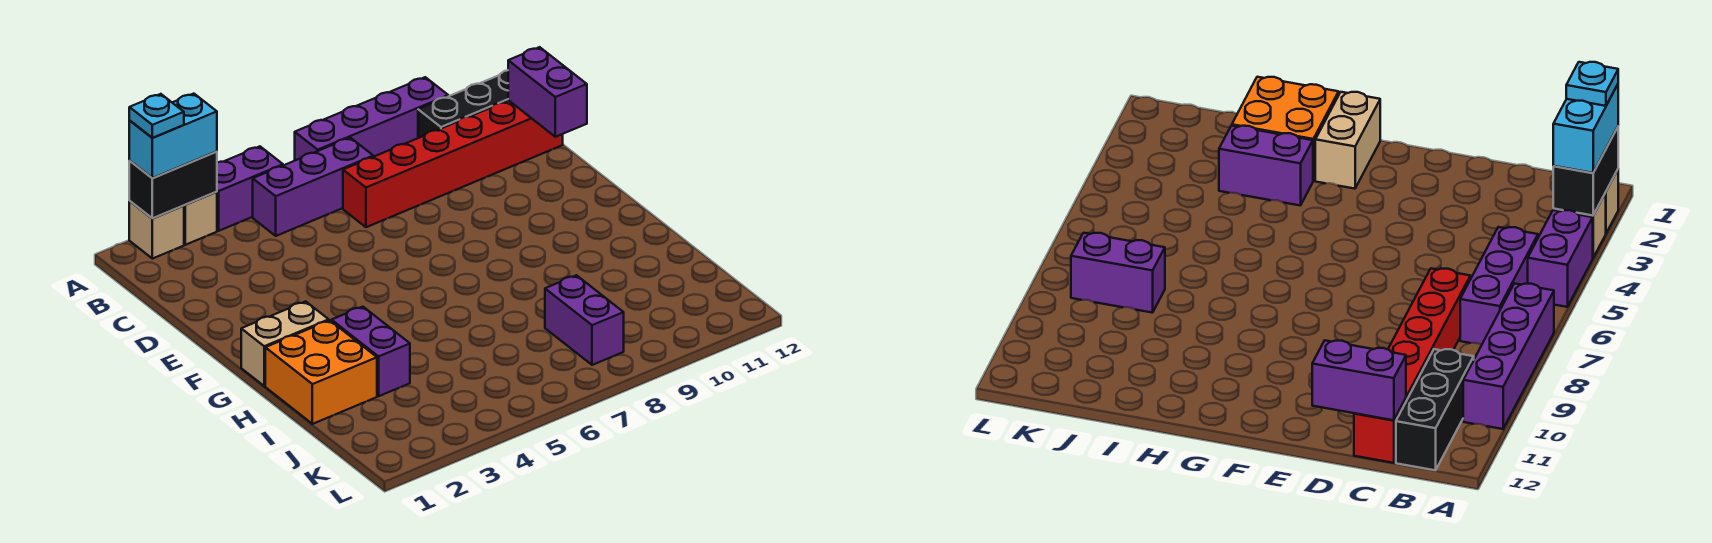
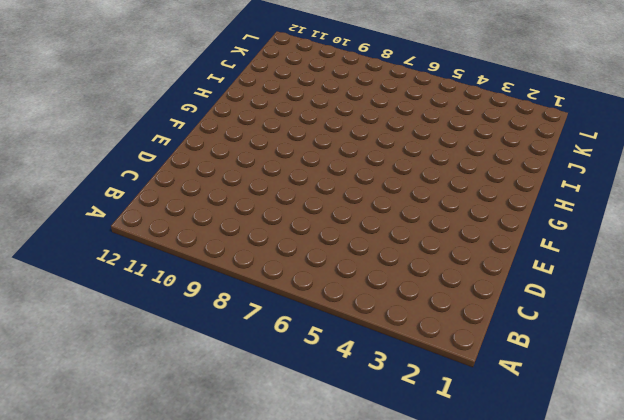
none -> tan brick A2 level 1
none -> tan brick A3 level 1
none -> purple brick A4:A5 level 1

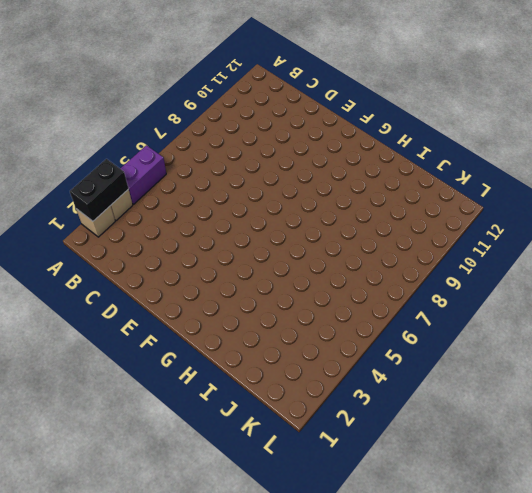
none -> purple brick A7:A10 level 1
none -> purple brick B5:B7 level 1
none -> black brick B10:B12 level 1

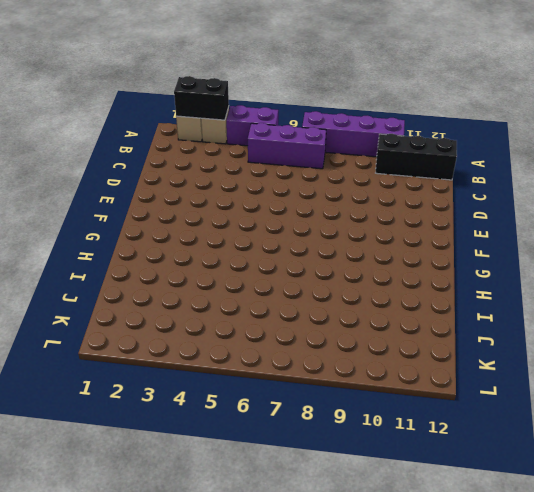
none -> red brick C7:C12 level 1
none -> tan brick G1:G2 level 1
none -> orange brick H1:I2 level 1

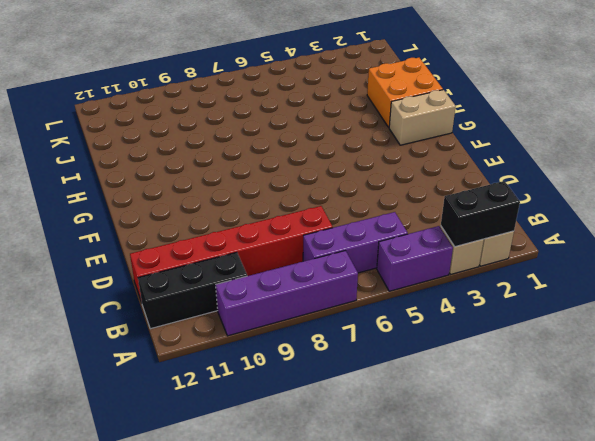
none -> purple brick H3:I3 level 1
none -> purple brick J8:K8 level 1
none -> purple brick C12:D12 level 2

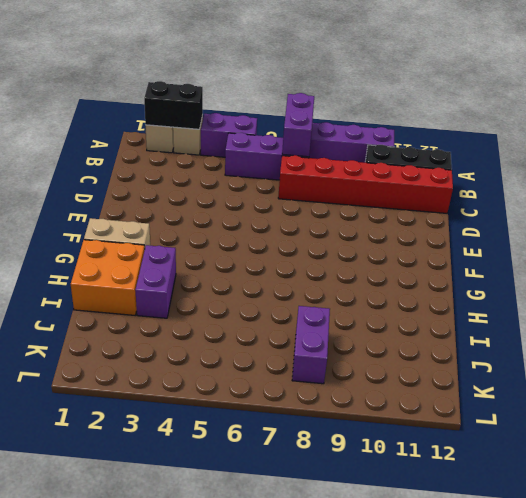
purple brick A7:B7 level 2 -> purple brick C12:D12 level 2
none -> cyan brick A2:A3 level 3
none -> cyan plate A2 level 4

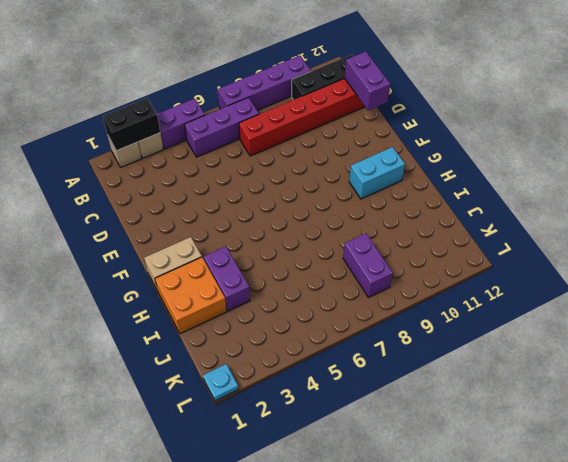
cyan brick G10:G11 level 1 -> cyan brick A2:A3 level 3
cyan plate L1 level 1 -> cyan plate A2 level 4

